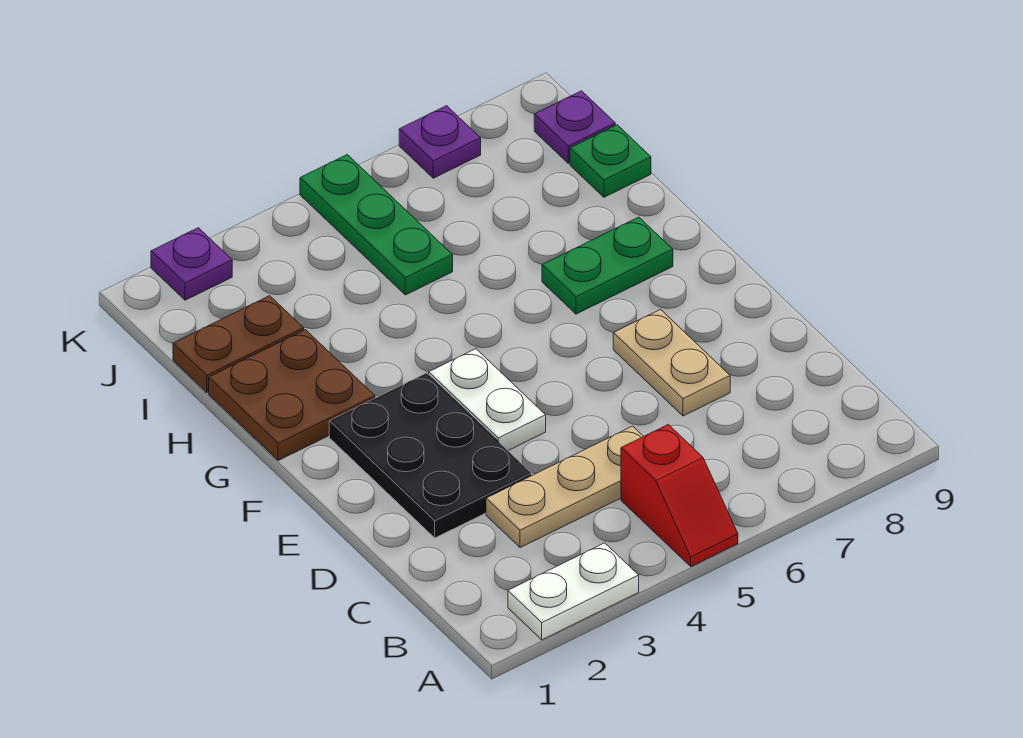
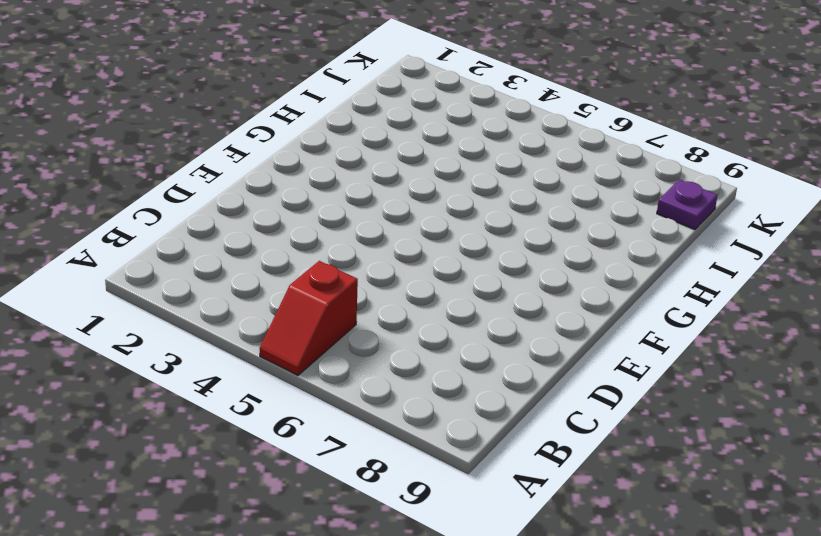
none -> white plate A2:A3 level 1
none -> tan plate C3:C5 level 1
none -> black plate D2:F3 level 1

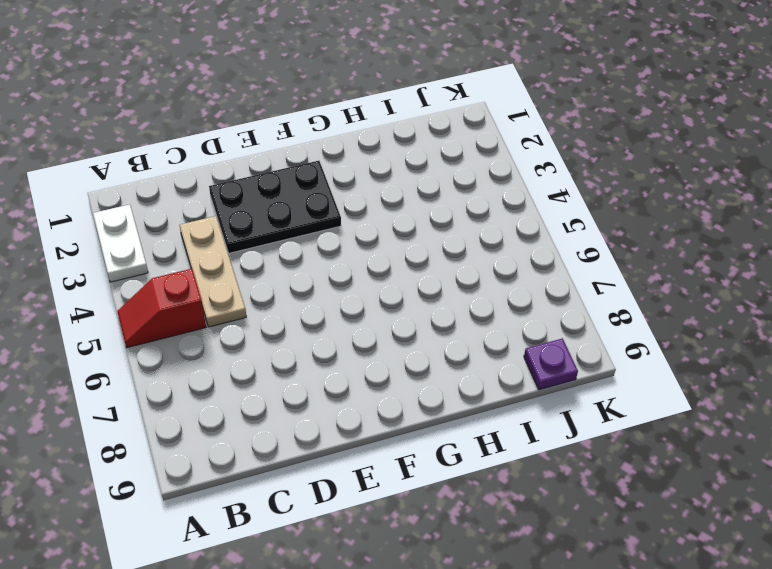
none -> tan plate D7:E7 level 1
none -> white plate E4:F4 level 1
none -> brown plate G1:H2 level 1

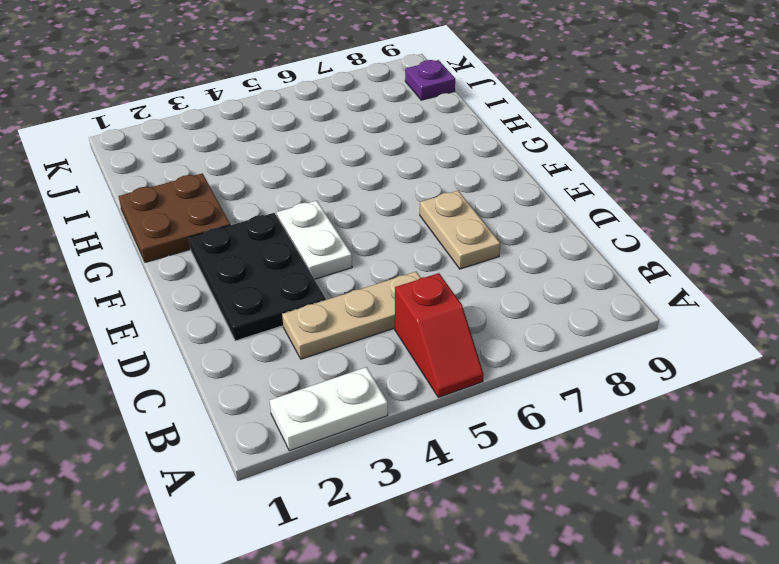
none -> green plate G7:G8 level 1
none -> brown plate I1:I2 level 1
none -> green plate I5:K5 level 1

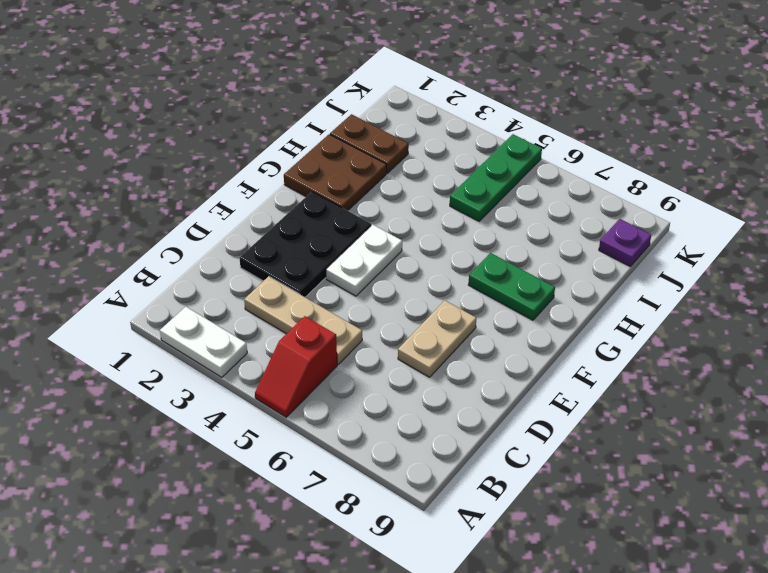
none -> green plate I9 level 1
none -> purple plate K2 level 1
none -> purple plate K7 level 1

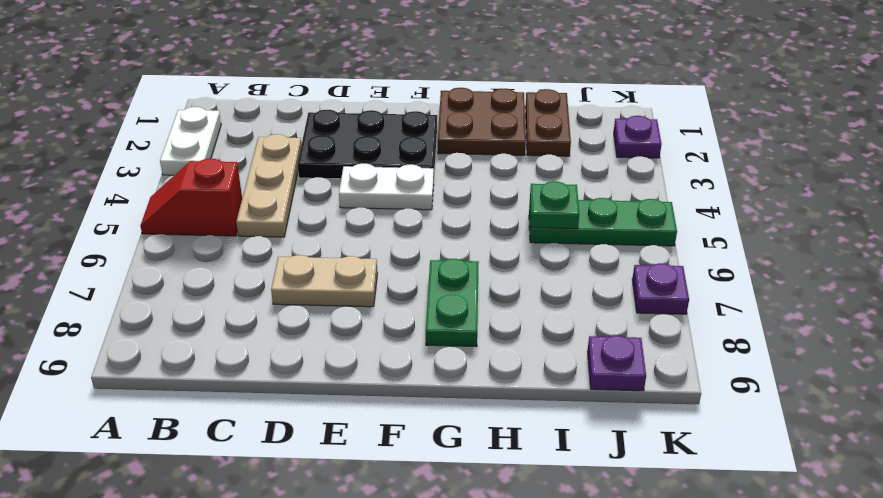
green plate I5 level 2 -> green plate I9 level 1

